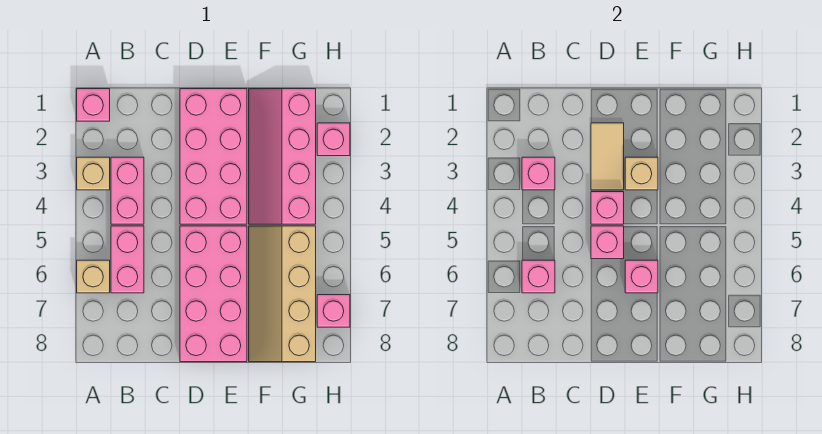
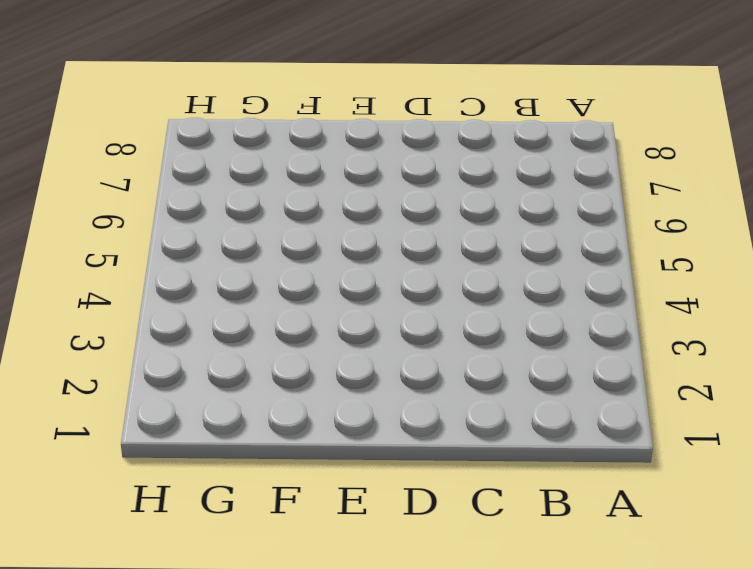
none -> pink brick A1 level 1
none -> tan brick A3 level 1
none -> tan brick A6 level 1

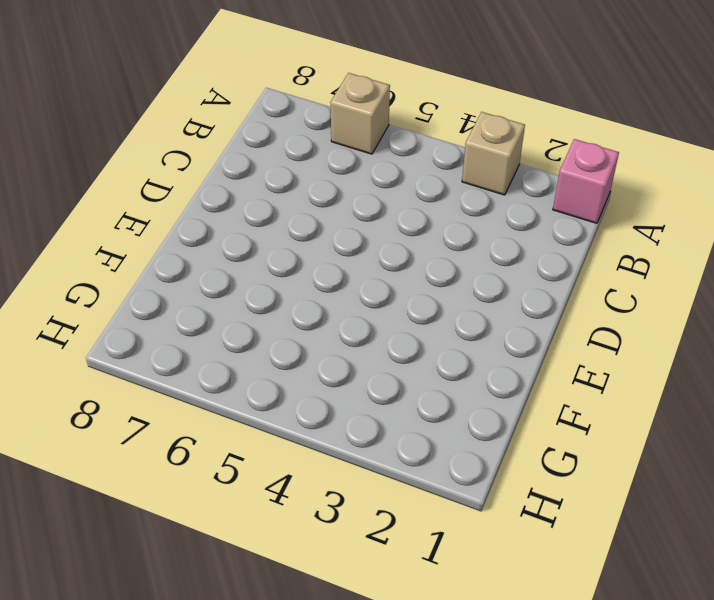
none -> pink brick B3:B4 level 1
none -> pink brick B5:B6 level 1
none -> pink brick D1:E4 level 1

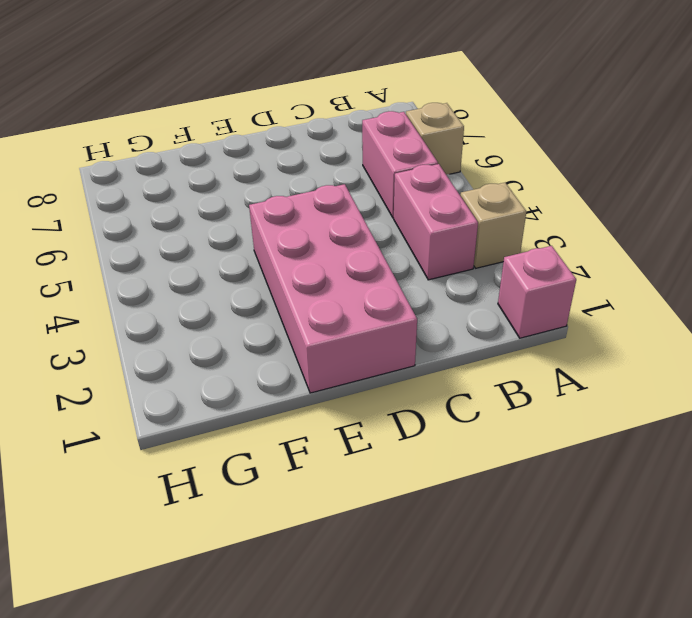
none -> pink brick D5:E8 level 1
none -> pink slope F1:G4 level 1 top G
none -> tan slope F5:G8 level 1 top G

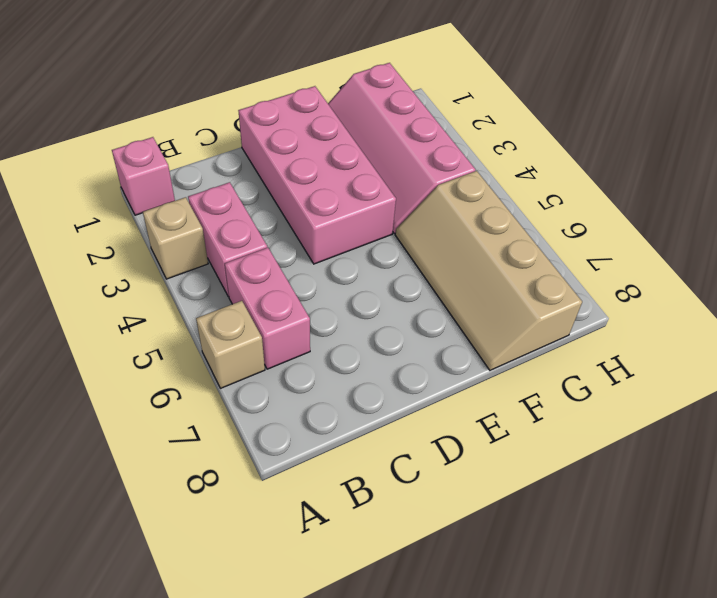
none -> pink brick D5:E8 level 1
none -> pink brick H2 level 1
none -> pink brick H7 level 1

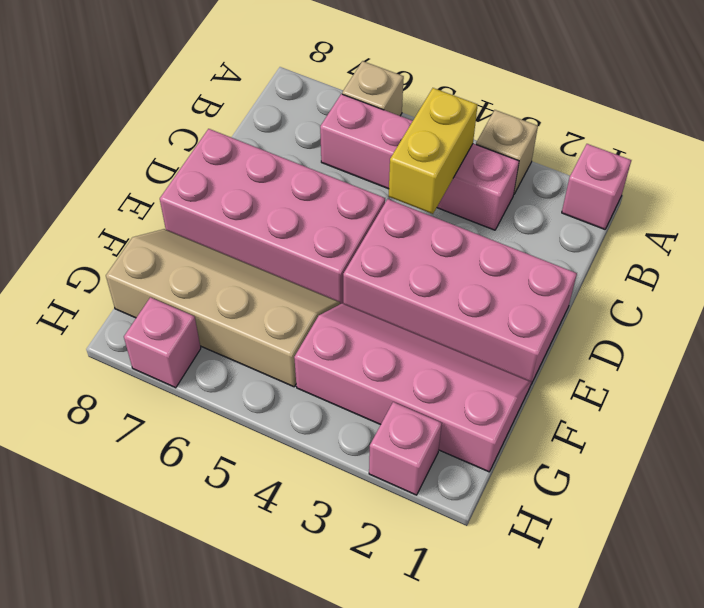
yellow brick B4:C4 level 2 -> none
none -> pink brick B3 level 2
none -> pink brick B6 level 2
none -> tan tile D2:D3 level 2

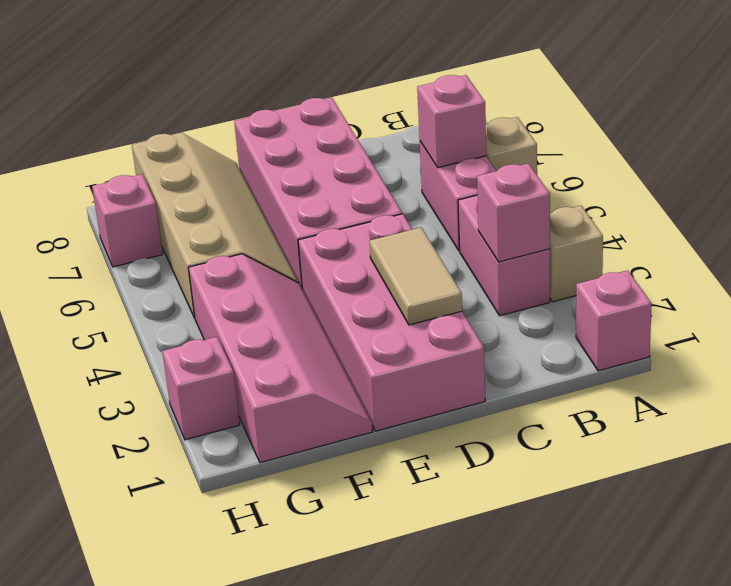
none -> pink brick D4 level 2
none -> pink brick D5 level 2
none -> tan brick E3 level 2

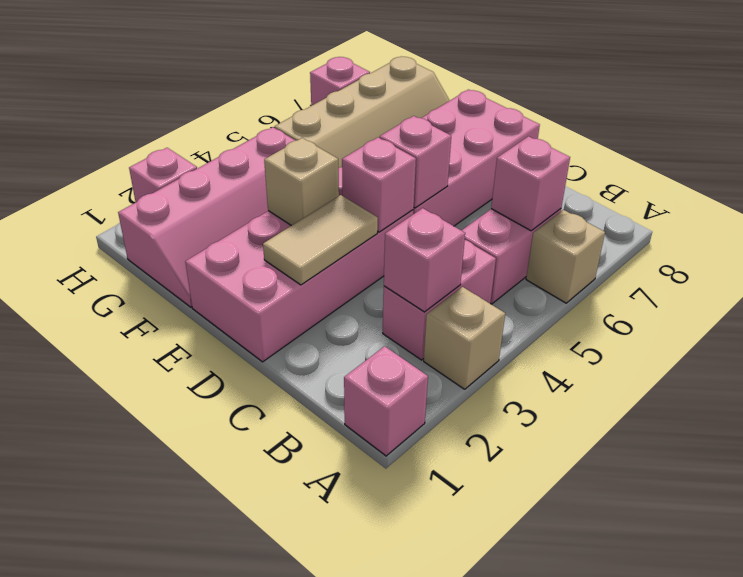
none -> pink brick E6 level 2

